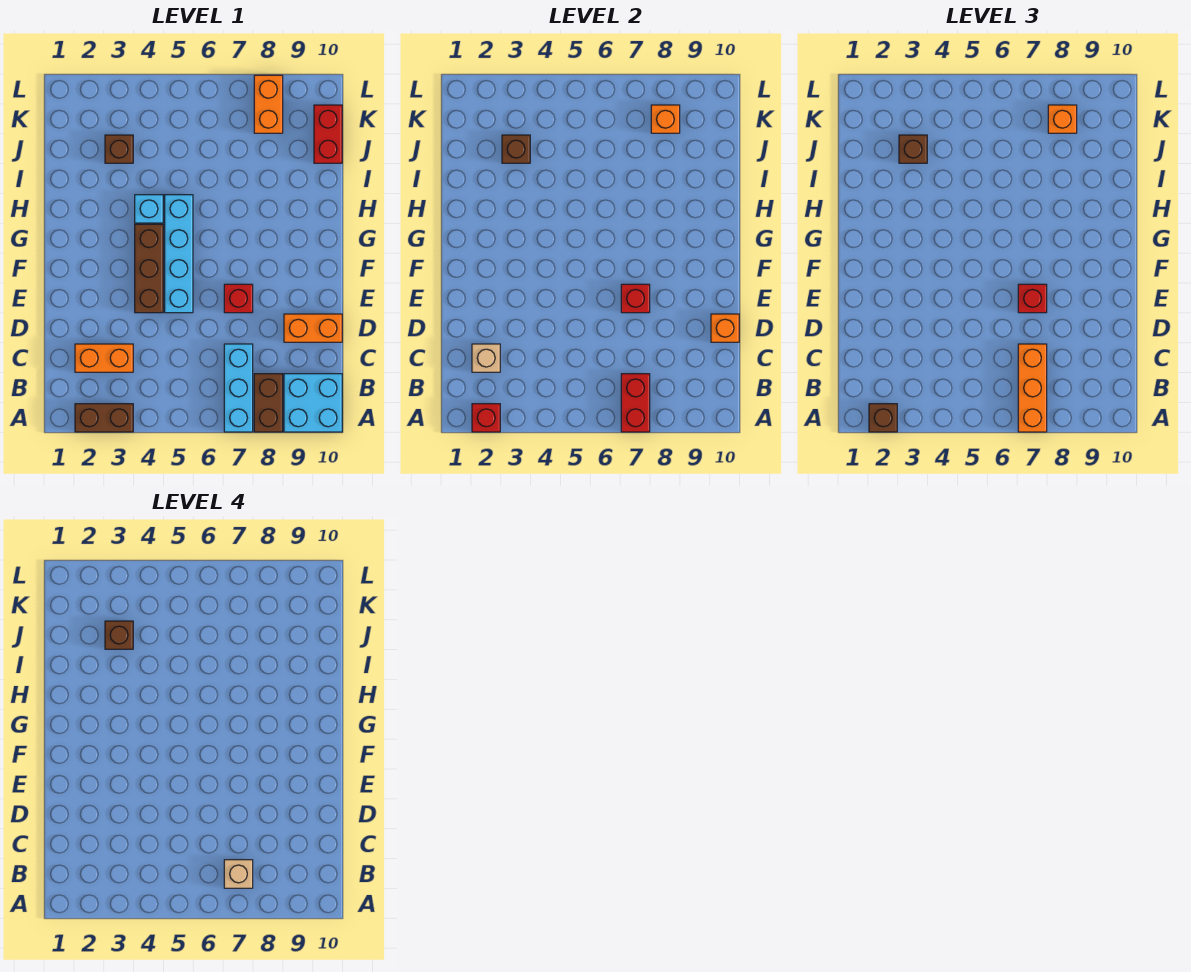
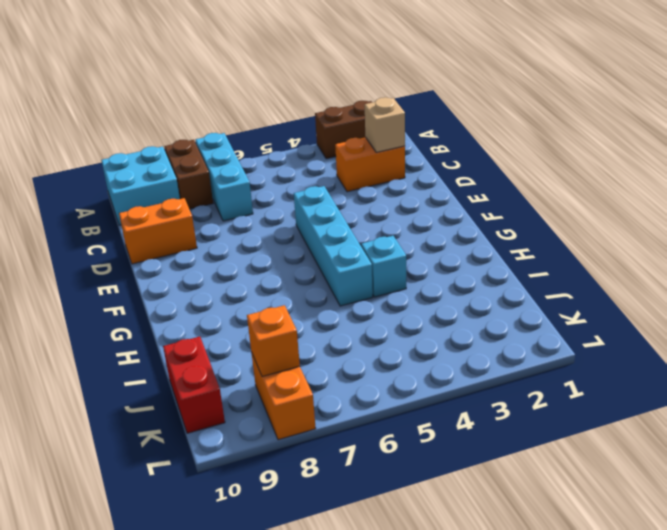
none -> brown brick E4:G4 level 1
none -> red brick E7 level 1
none -> brown brick J3 level 1

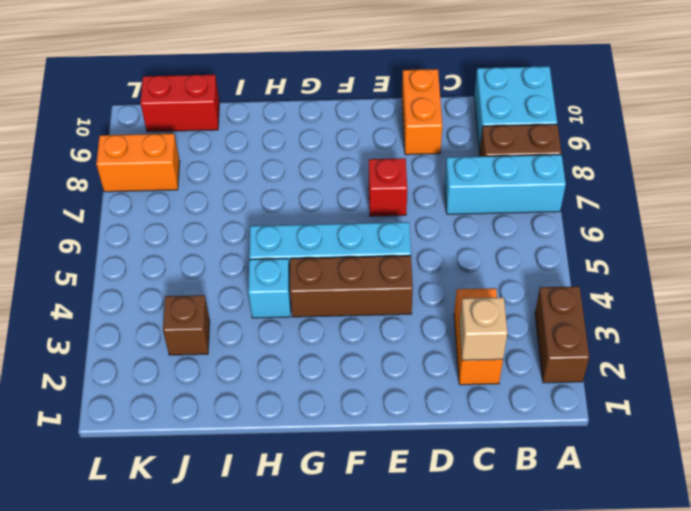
none -> red brick A2 level 2
none -> red brick A7:B7 level 2
none -> orange brick D10 level 2

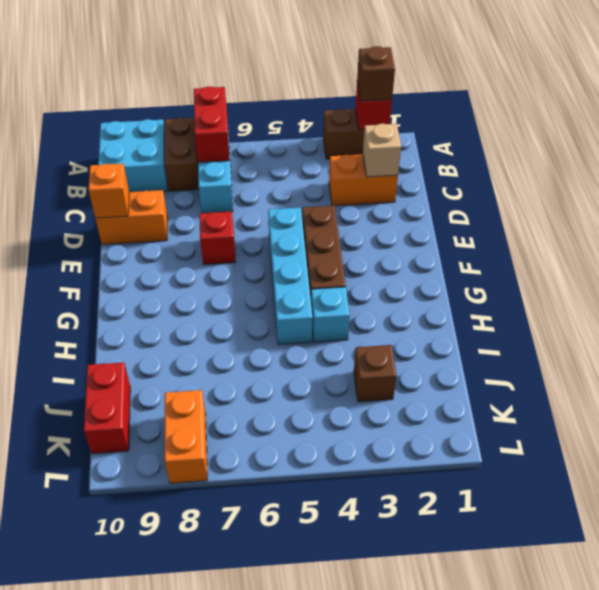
none -> red brick E7 level 2
none -> brown brick J3 level 2
none -> orange brick K8 level 2

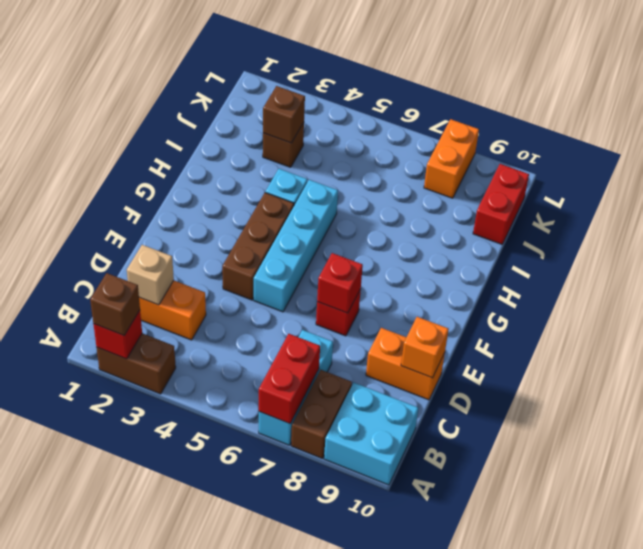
none -> orange brick K8 level 2
none -> orange brick A7:C7 level 3
none -> red brick E7 level 3

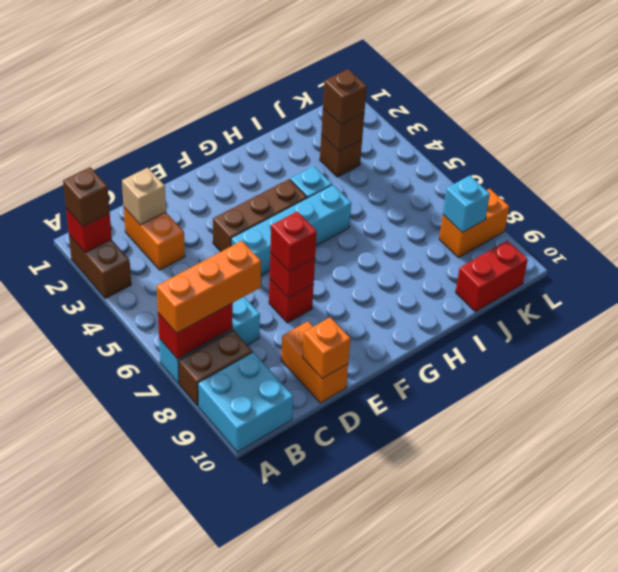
cyan brick K8 level 2 -> orange brick K8 level 2
none -> orange brick K8 level 3
none -> tan brick B7 level 4
none -> brown brick J3 level 4

